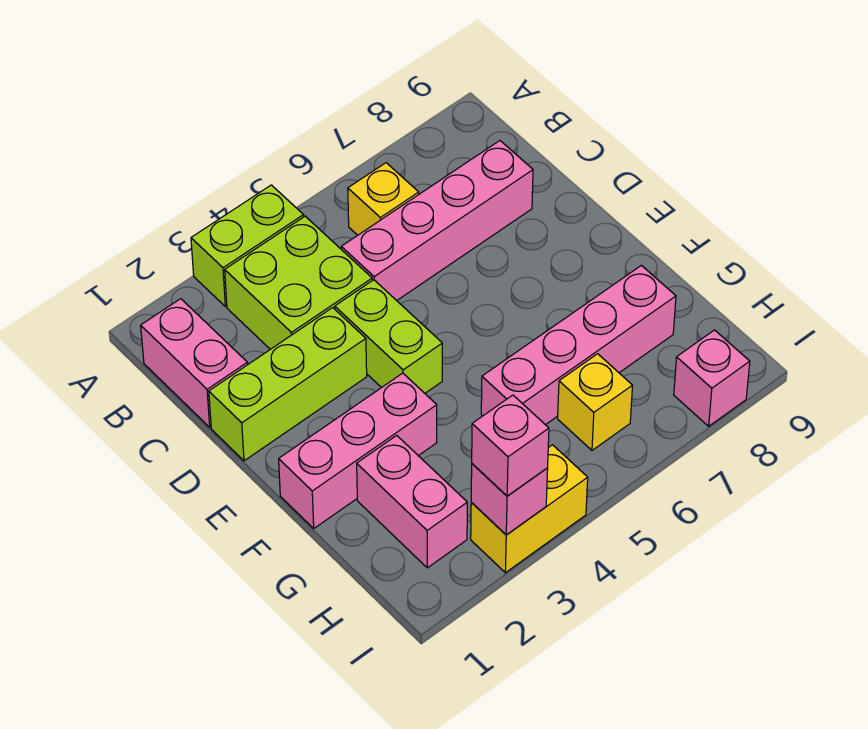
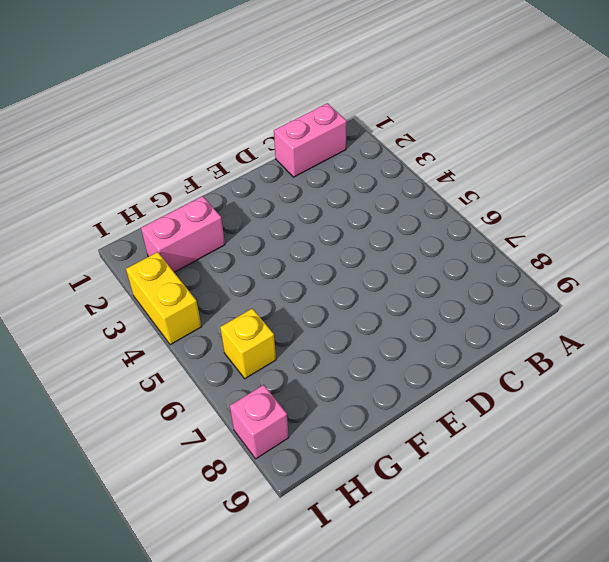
none -> lime brick A3:A4 level 1
none -> lime brick B3:C4 level 1
none -> yellow brick B6 level 1

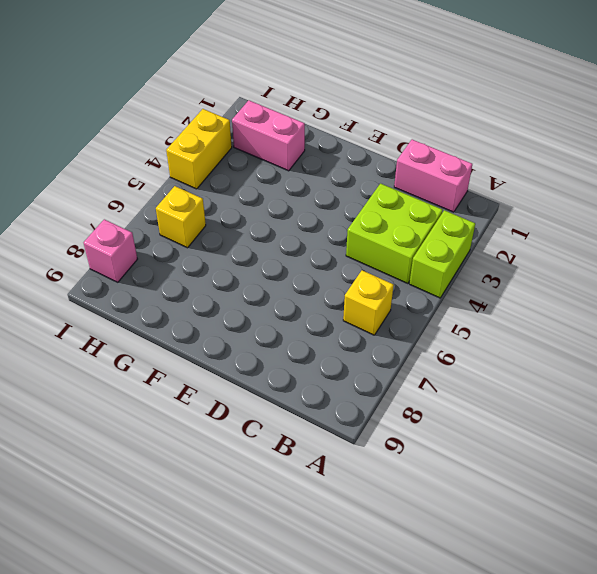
none -> pink brick C5:C8 level 1
none -> lime brick D1:D3 level 1
none -> lime brick D4:E4 level 1

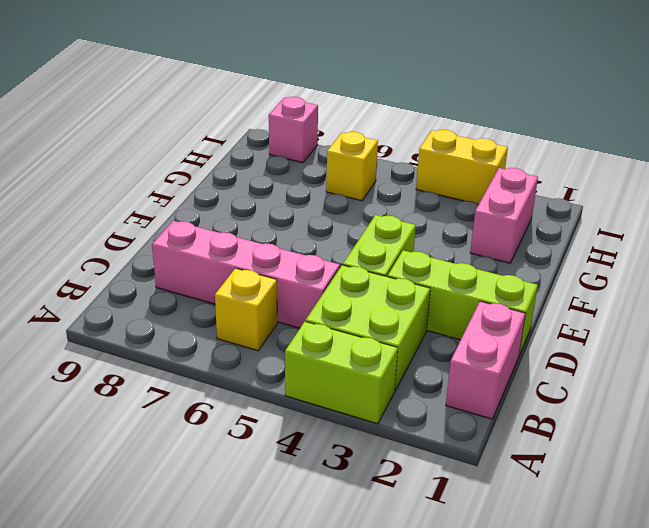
none -> pink brick F1:F3 level 1
none -> pink brick G5:G8 level 1
none -> pink brick I3 level 2

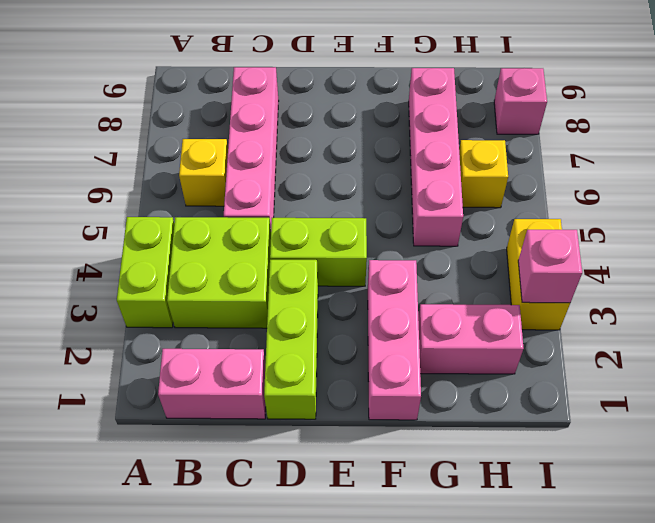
none -> pink brick I3 level 3

